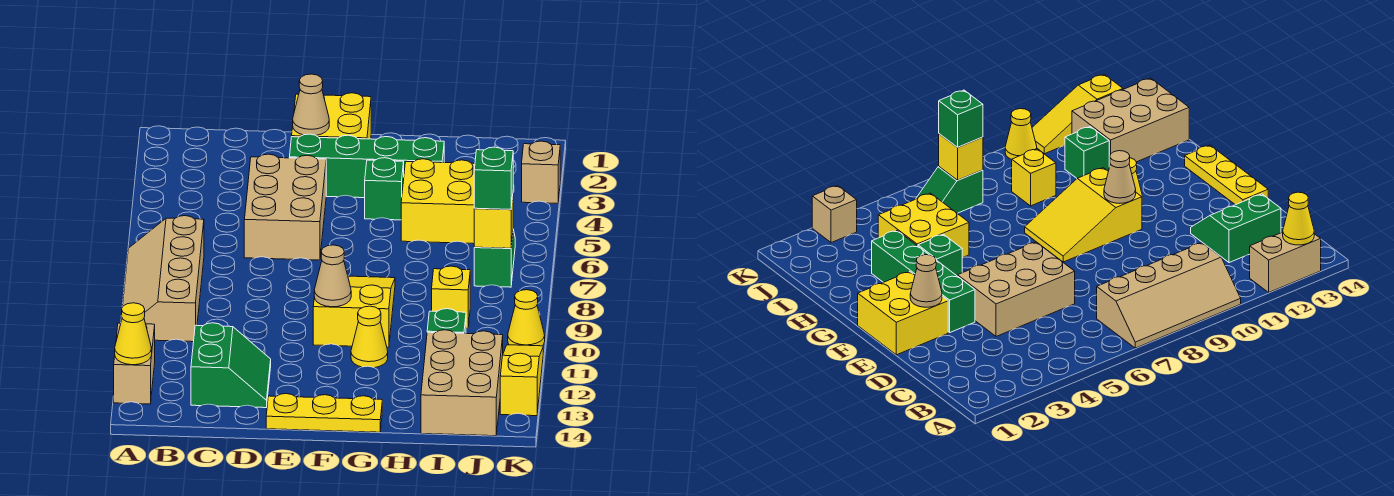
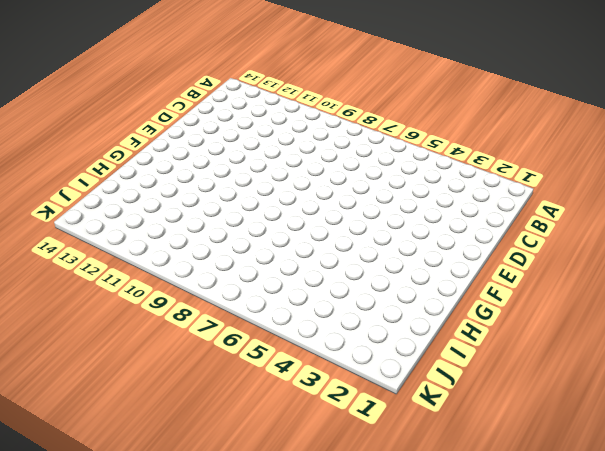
none -> tan slope A7:B10 level 1 top B
none -> tan brick A12:A13 level 1
none -> green slope C12:D13 level 1 top C

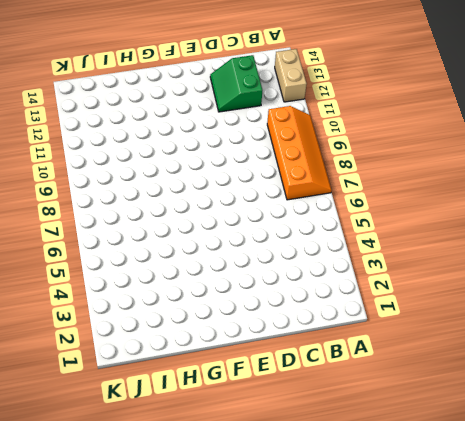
orange slope A7:B10 level 1 top B -> tan slope A7:B10 level 1 top B
none -> tan brick D4:E6 level 1
none -> yellow brick E1:F2 level 1
none -> green brick E3:H3 level 1

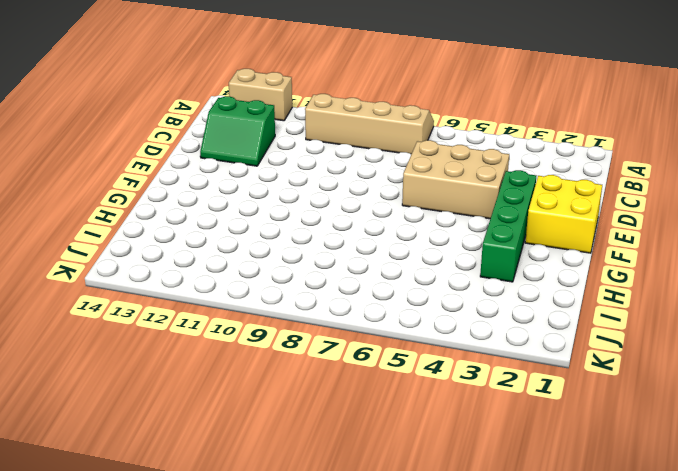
none -> yellow plate E14:G14 level 1
none -> yellow slope F8:G10 level 1 top 10
none -> green brick G4 level 1

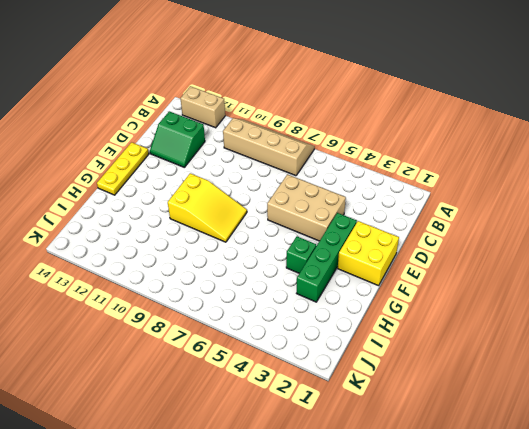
none -> yellow cone G11 level 1
none -> yellow brick H4:I5 level 1
none -> yellow brick I9 level 1

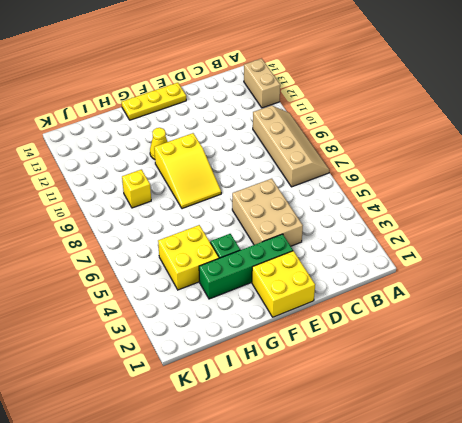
none -> green slope C12:D13 level 1 top C
none -> green brick I11 level 1
none -> tan brick I12:J14 level 1

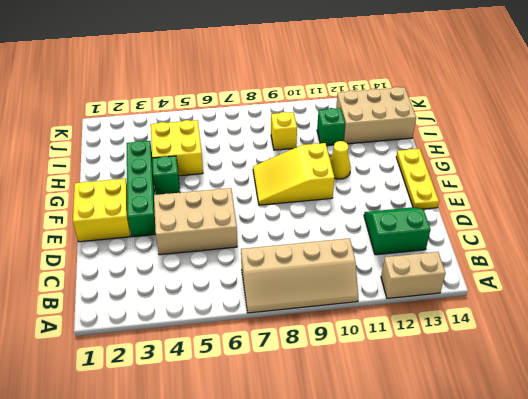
none -> green slope J6:J7 level 1 top 7
none -> tan brick K3 level 1
none -> yellow cone K10 level 1

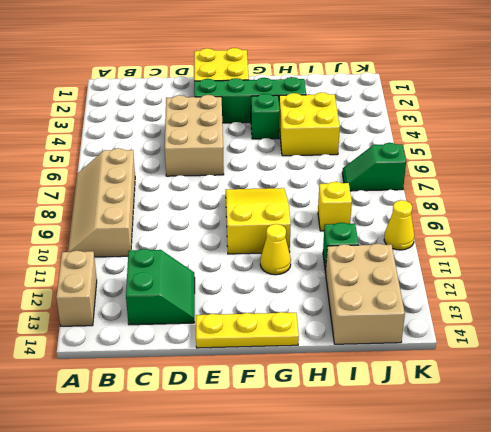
green slope J7:K7 level 1 top K -> green slope J6:J7 level 1 top 7
none -> tan brick K3 level 1
none -> yellow slope K11:K13 level 1 top 13
none -> yellow cone A13 level 2

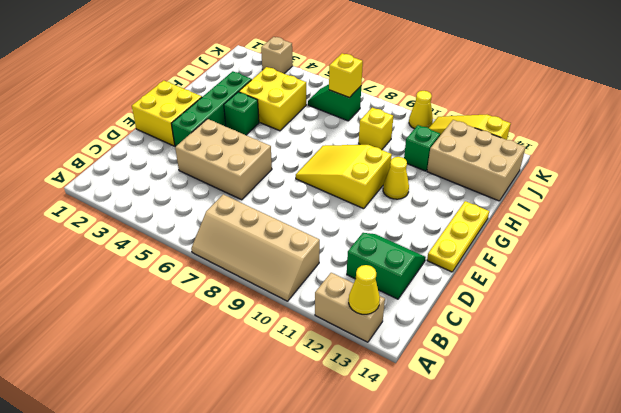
none -> tan cone E2 level 2
none -> tan cone F10 level 2
none -> green brick J7 level 3

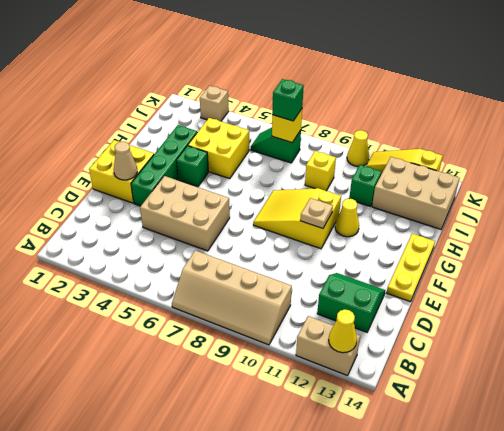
tan plate F10 level 2 -> tan cone F10 level 2

